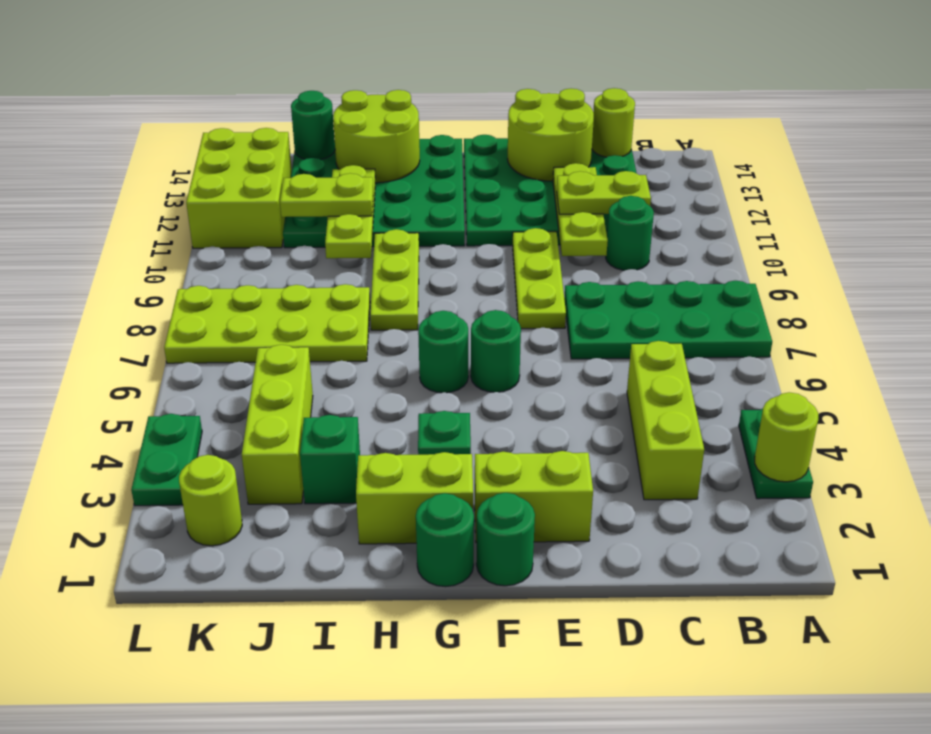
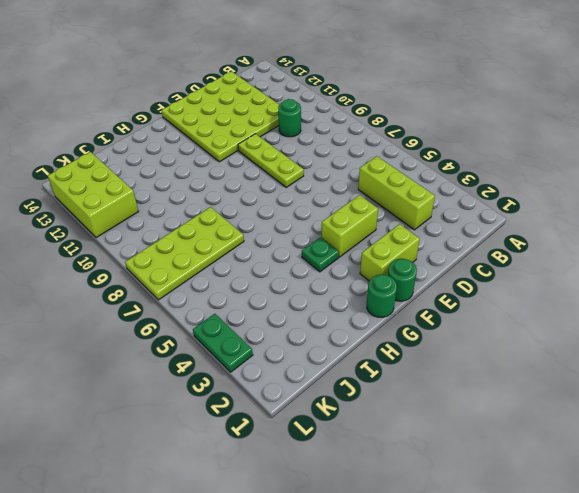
lime plate C11:F14 level 1 -> green plate C11:F14 level 1
lime brick E4:F4 level 1 -> lime brick G2:H2 level 1
none -> green plate A3:A4 level 1
none -> green plate A7:D8 level 1
none -> green round brick F6 level 1
none -> green round brick G6 level 1

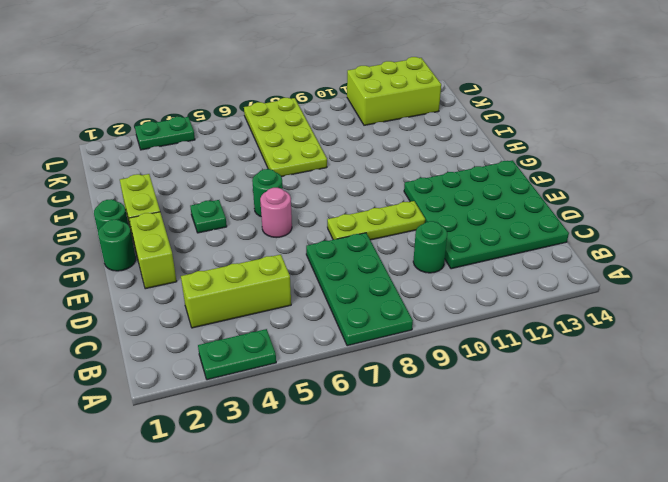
pink round brick F6 level 1 -> green round brick F6 level 1
none -> green plate G11:J14 level 1
none -> lime plate H8:H10 level 1
none -> green brick I3 level 1
none -> lime brick J3:J5 level 1

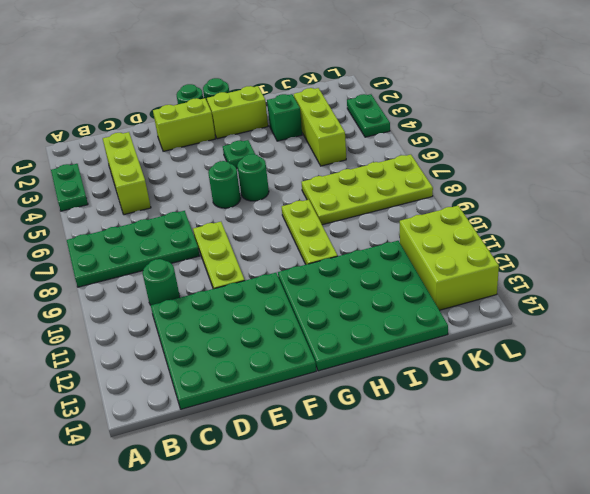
none -> lime round brick K2 level 1
none -> lime round brick A3 level 2
none -> lime round brick C14 level 2
none -> lime plate D10:D12 level 2

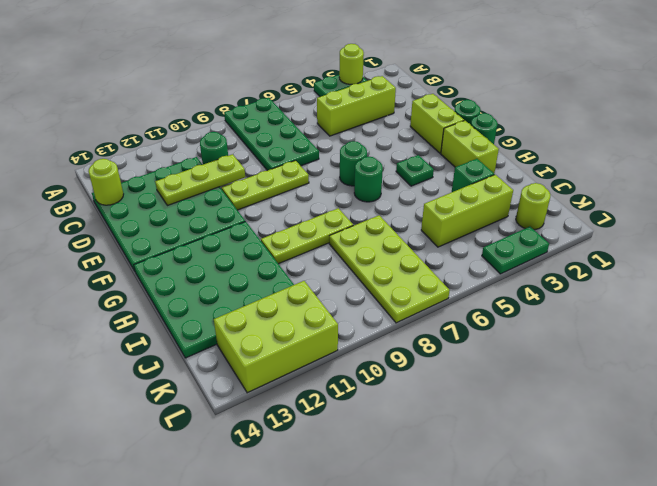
none -> lime round brick D13:E14 level 2
none -> lime round brick H13:I14 level 2
none -> lime plate I10:I12 level 2
none -> green round brick J14 level 2

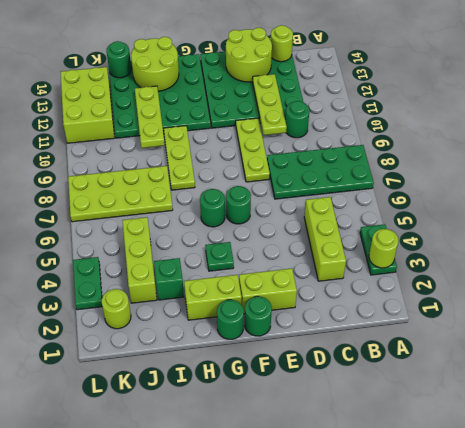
none -> lime plate C11:D11 level 3
none -> lime plate I11:J11 level 3

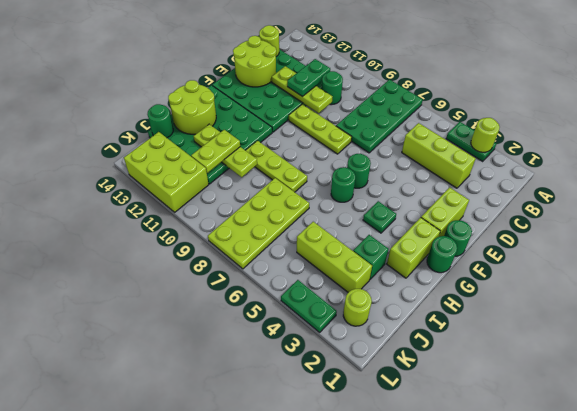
green plate C11:D11 level 3 -> lime plate C11:D11 level 3

